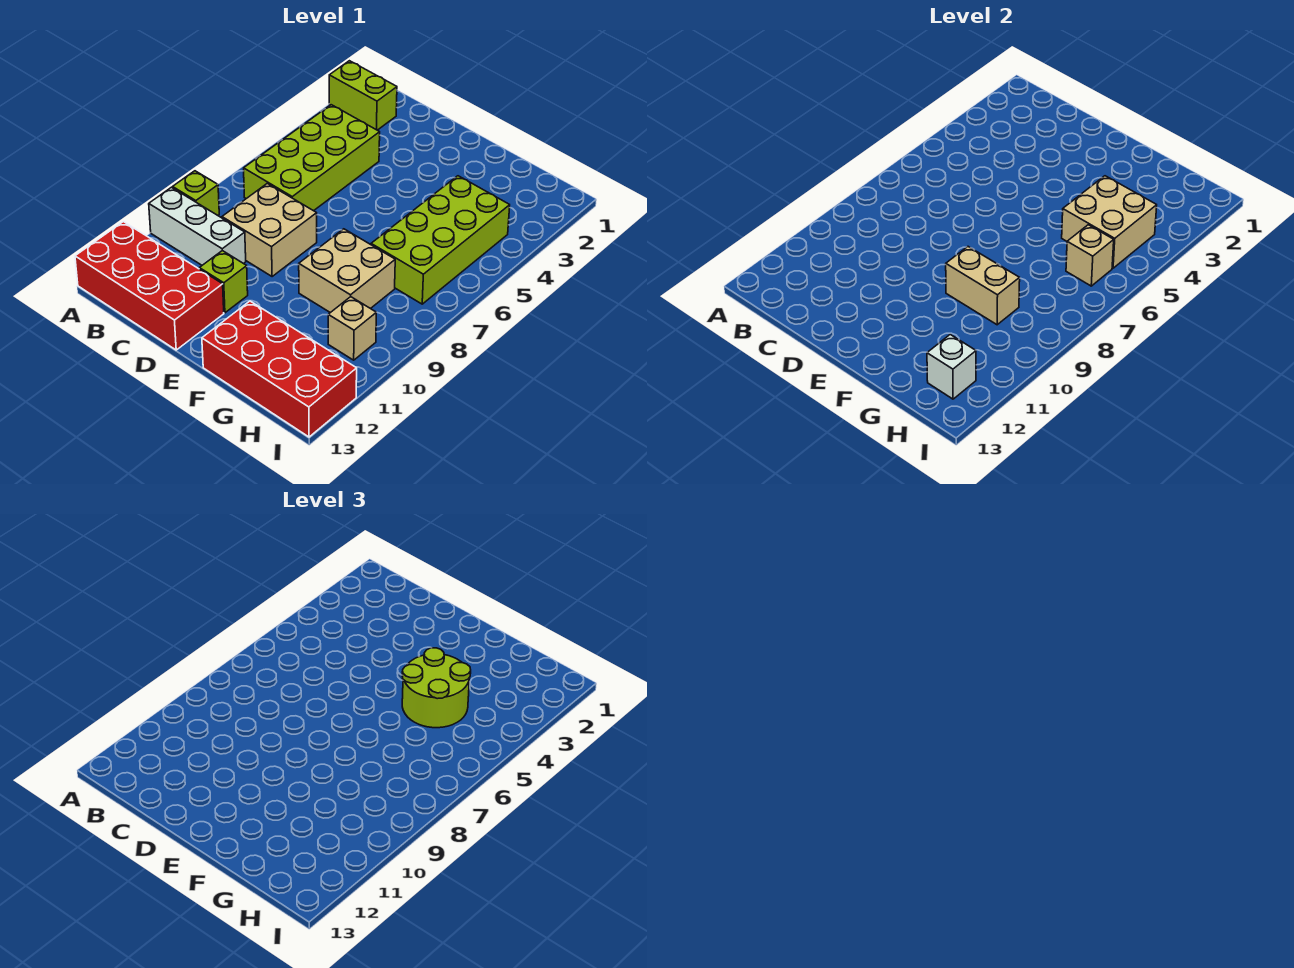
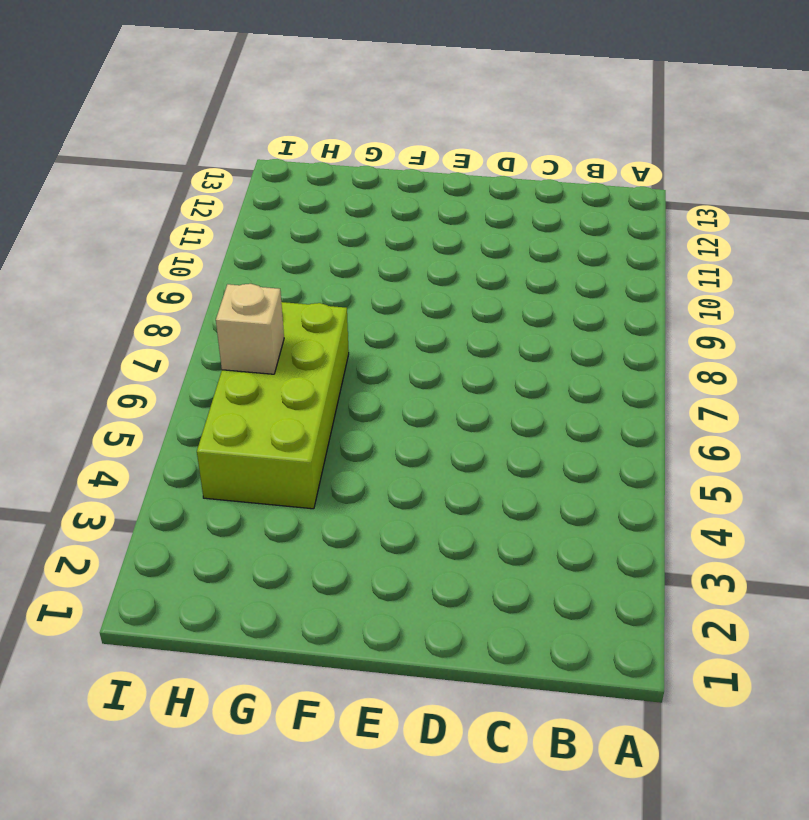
none -> lime brick A2:B2 level 1
none -> lime brick A9 level 1
none -> white brick A10:C10 level 1

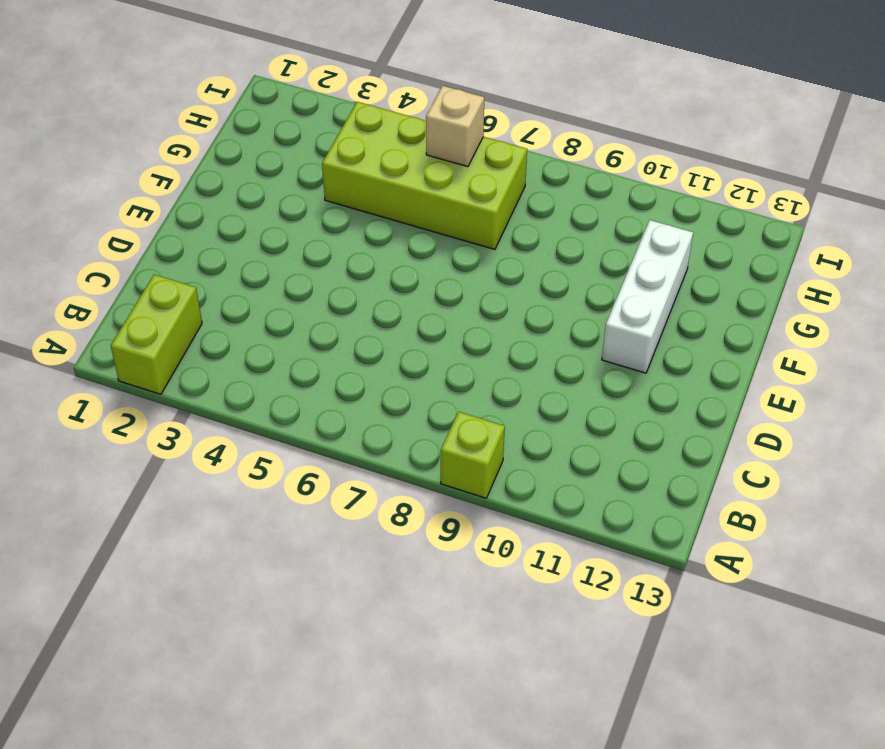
white brick E11:G11 level 1 -> white brick A10:C10 level 1
none -> red brick A12:D13 level 1
none -> lime brick B4:C7 level 1
none -> tan brick C8:D9 level 1

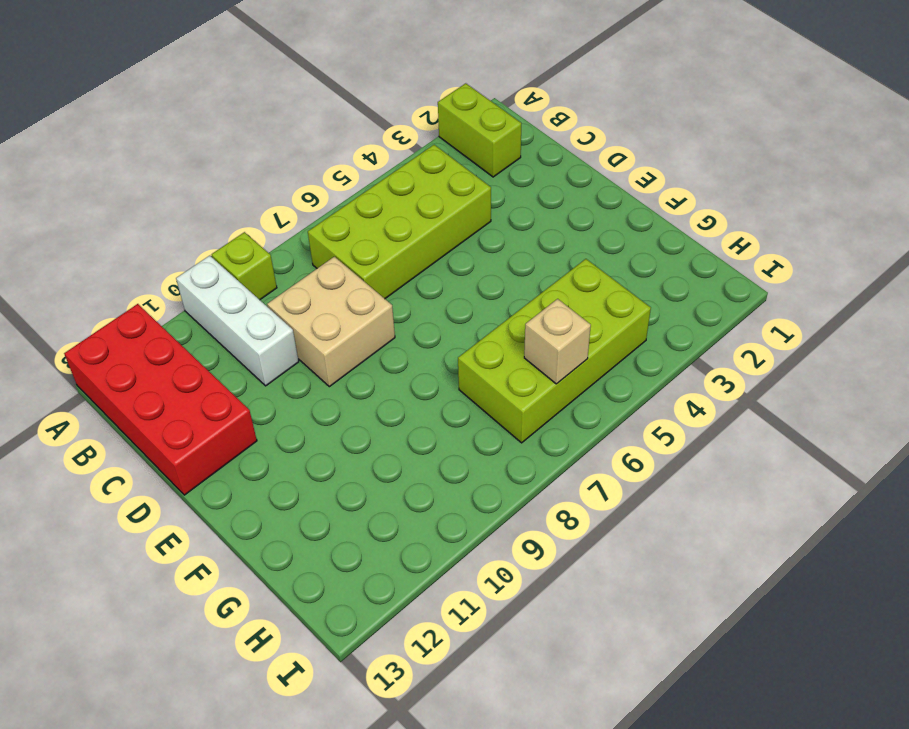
none -> lime brick D11 level 1
none -> tan brick F8:G9 level 1
none -> red brick F12:I13 level 1

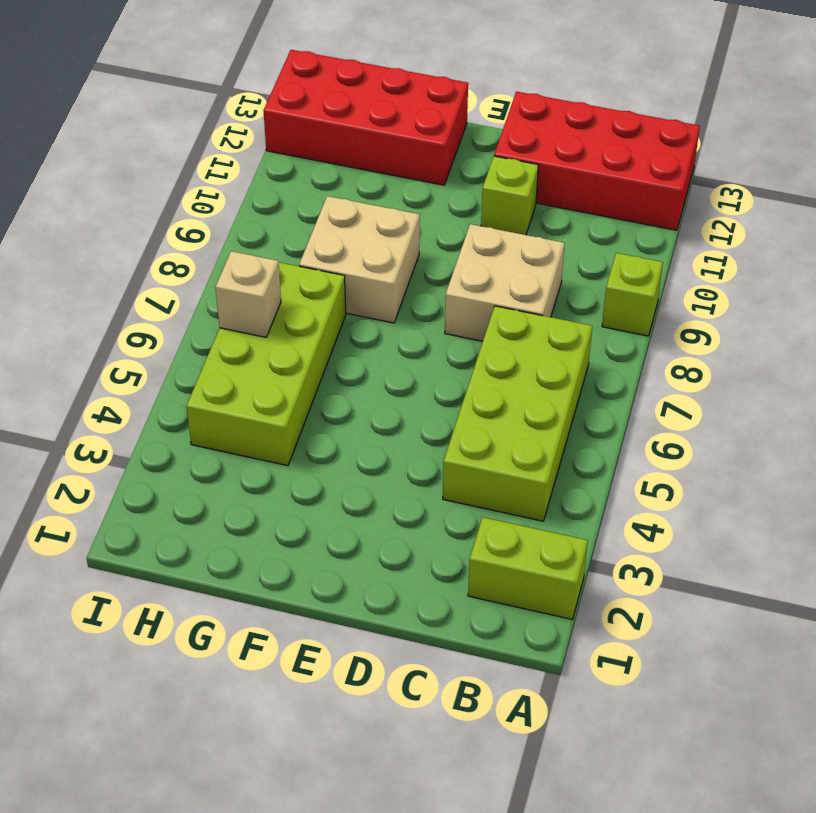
none -> white brick A10:C10 level 1
none -> tan brick H10 level 1
none -> tan brick F9:G9 level 2

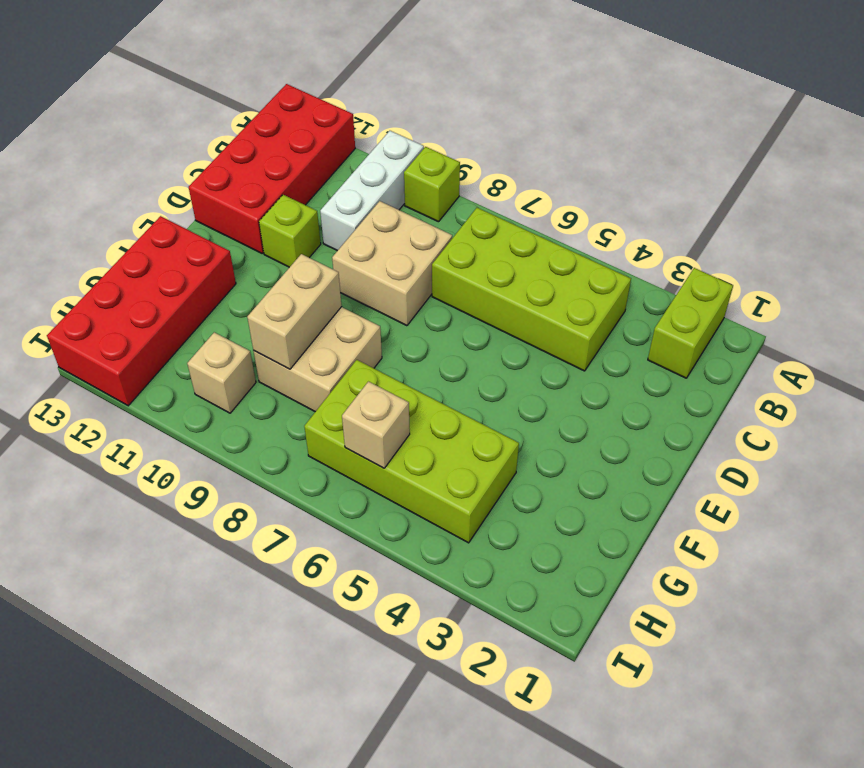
none -> tan brick G4:H5 level 2
none -> white brick H12 level 2
none -> lime round brick F4:G5 level 3

